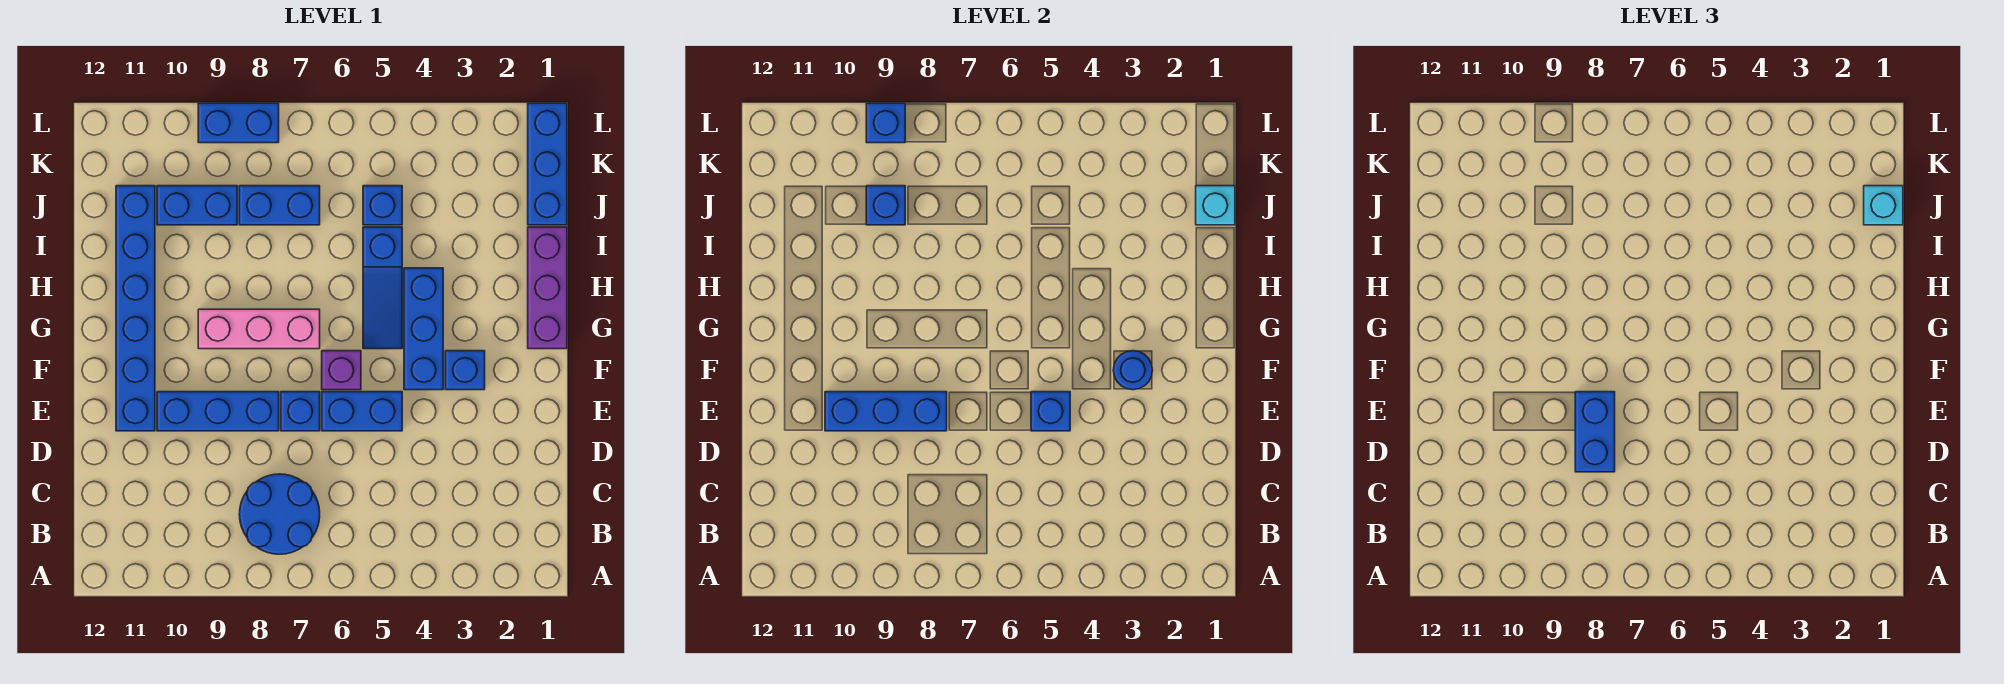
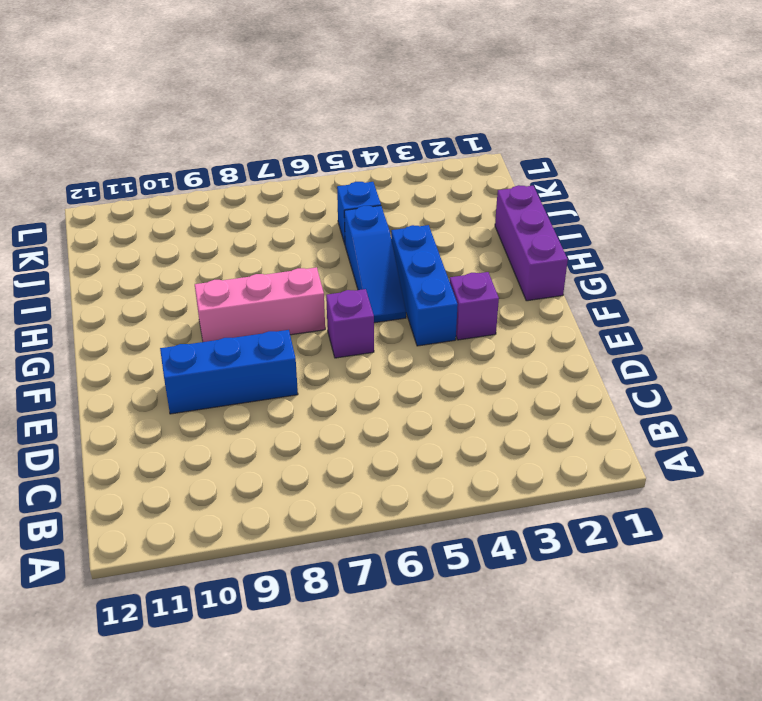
purple brick F3 level 1 -> blue brick F3 level 1
none -> blue round brick B7:C8 level 1
none -> blue brick E5:E6 level 1
none -> blue brick E7 level 1

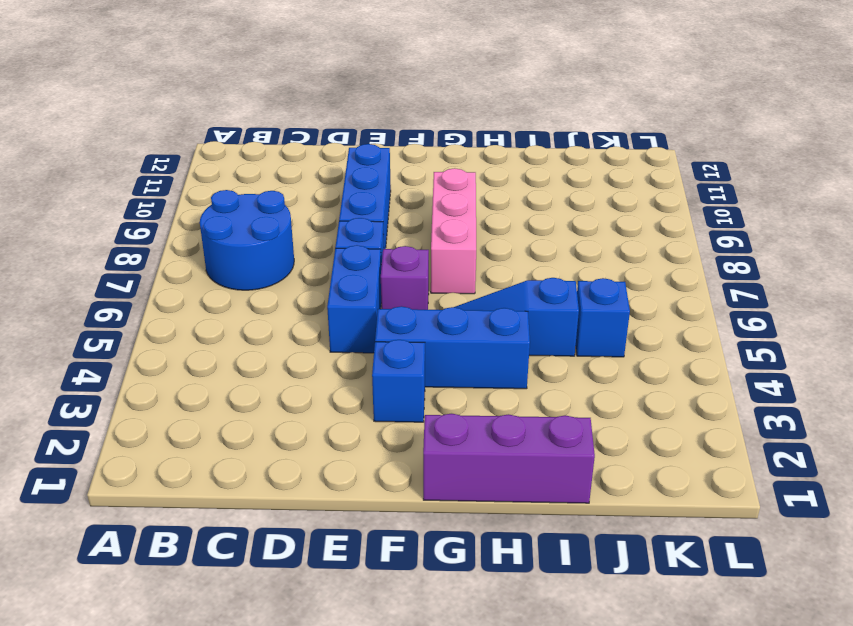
none -> blue brick E11:J11 level 1
none -> blue brick J1:L1 level 1
none -> blue brick J7:J8 level 1

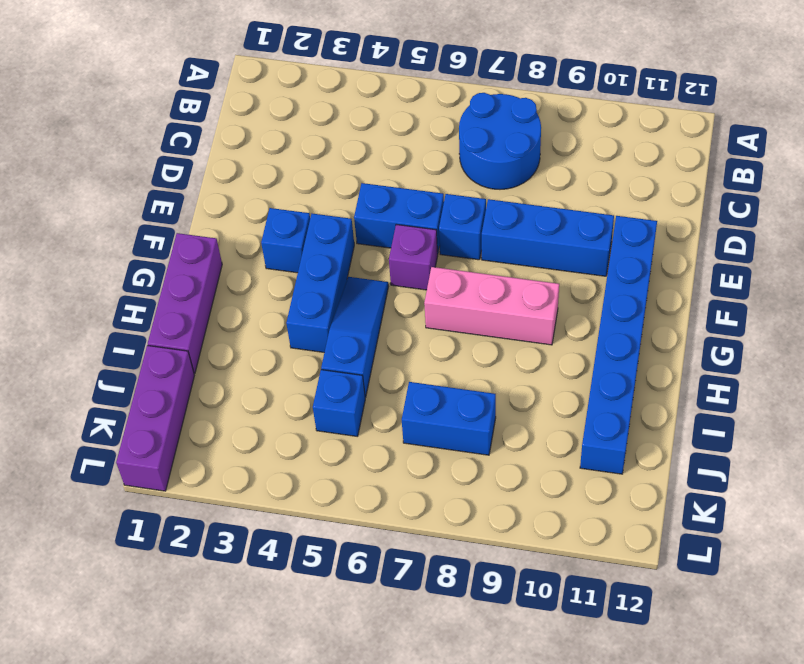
purple brick J1:L1 level 1 -> blue brick J1:L1 level 1
none -> blue brick J9:J10 level 1
none -> blue brick L8:L9 level 1
none -> blue brick E5 level 2

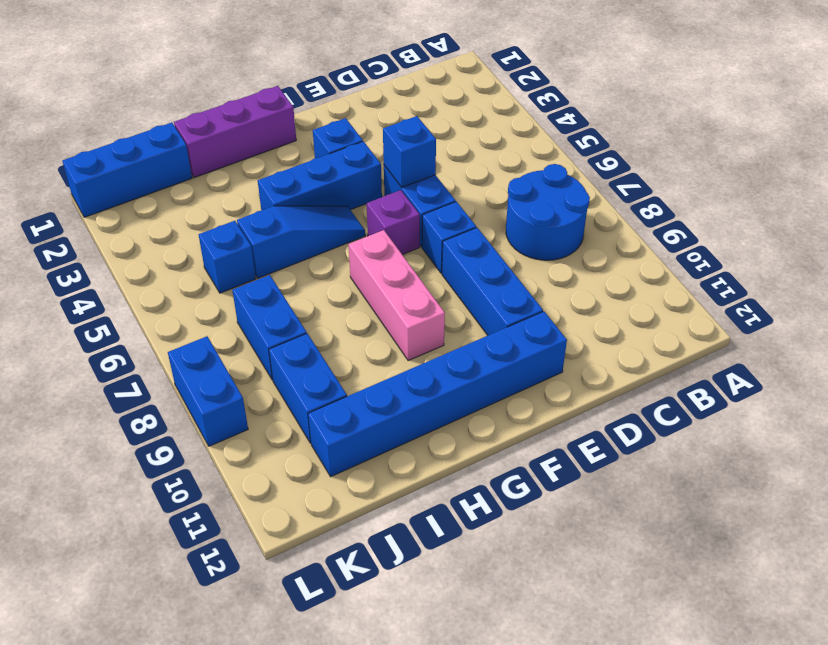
none -> blue brick E8:E10 level 2
none -> blue round brick F3 level 2
none -> cyan brick J1 level 2

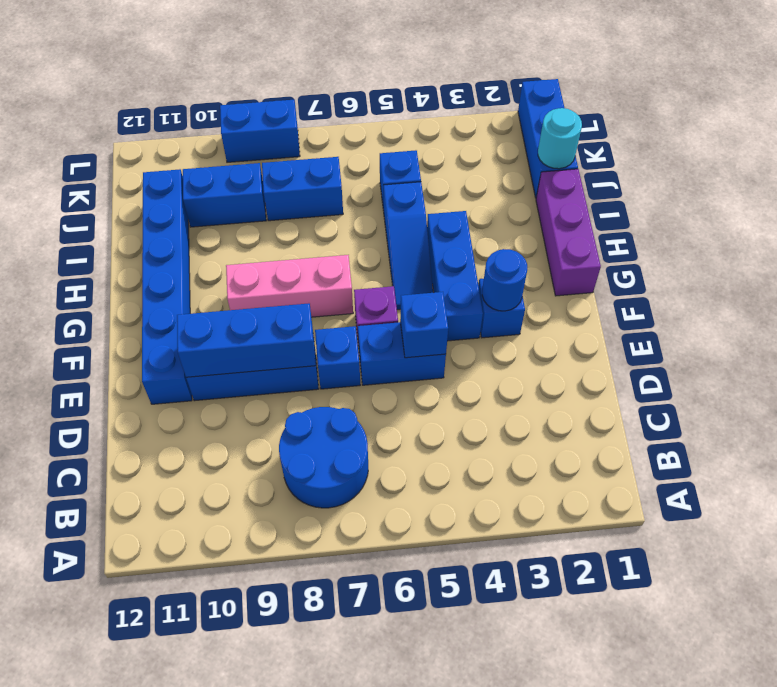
cyan round brick J1 level 2 -> cyan brick J1 level 2
none -> blue brick J9 level 2
none -> blue brick L9 level 2
none -> blue brick D8:E8 level 3

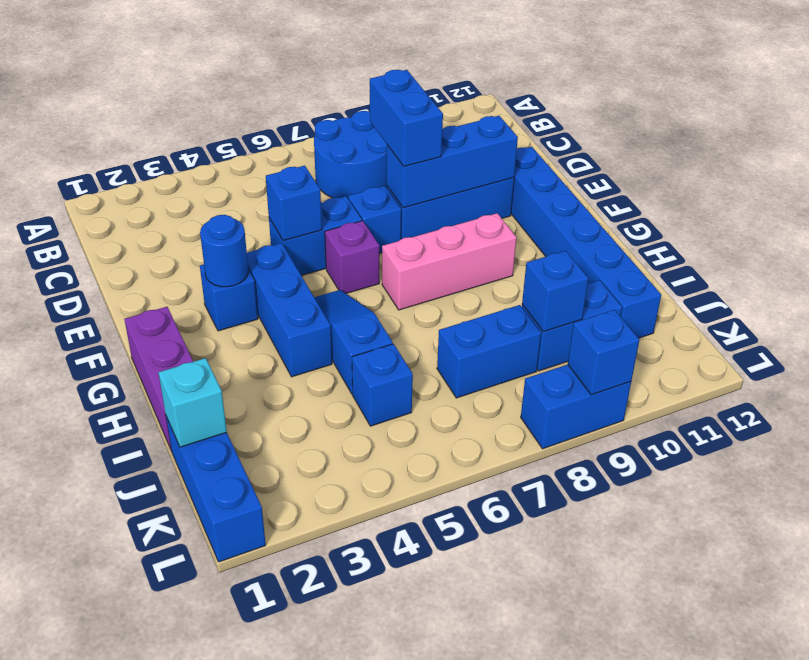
none -> cyan brick J1 level 3

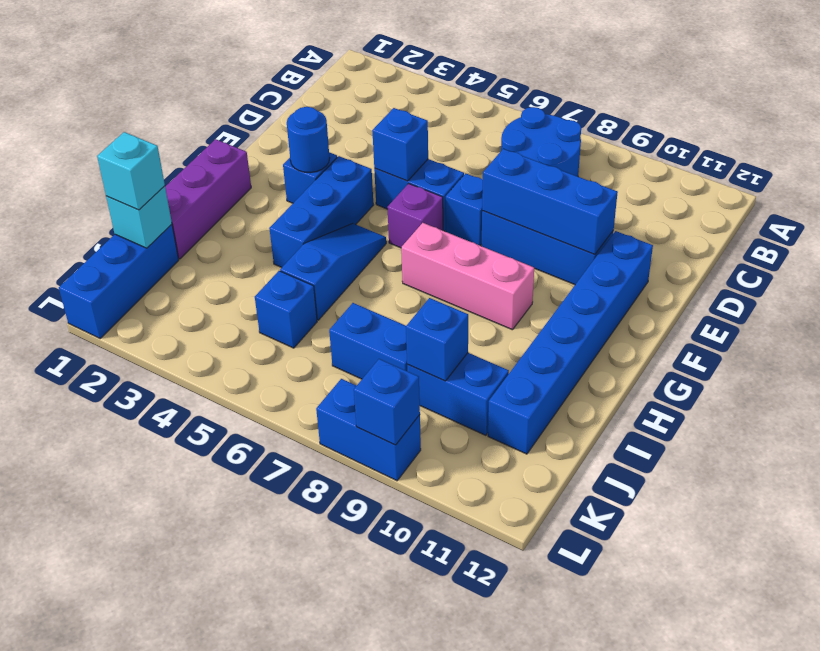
none -> blue brick D8:E8 level 3

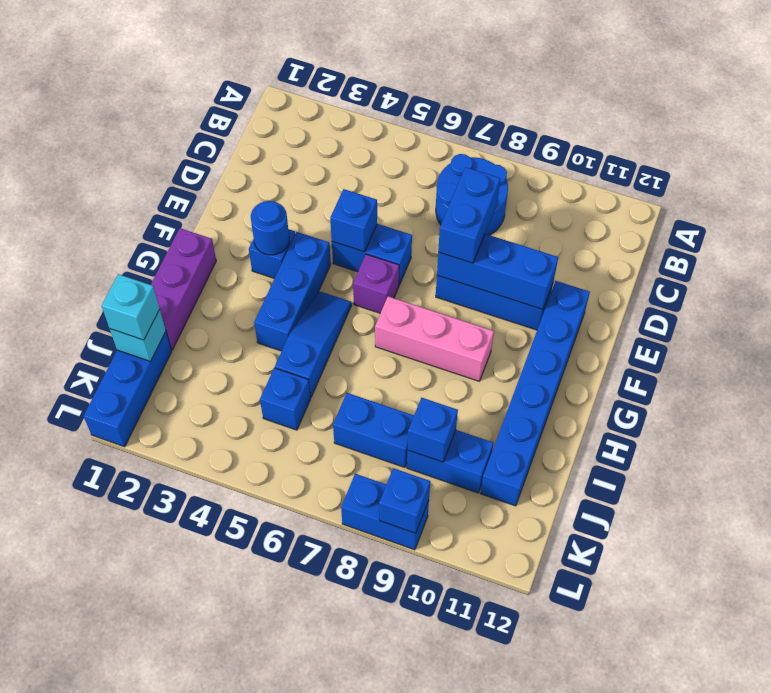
none -> blue brick E7 level 1

